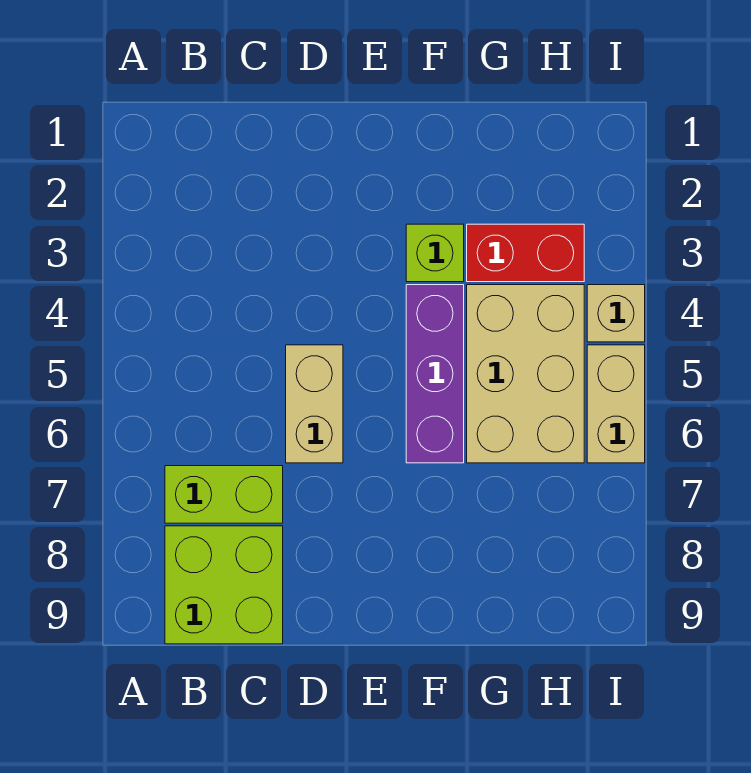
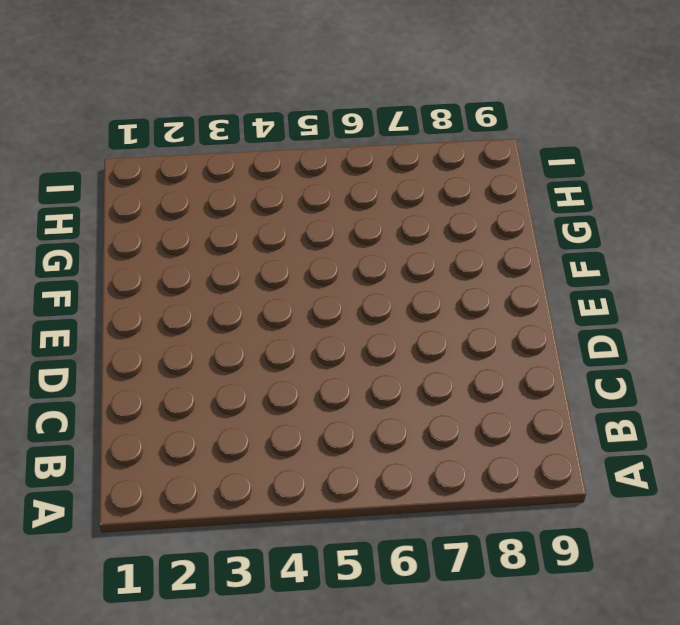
none -> lime brick B7:C7 level 1
none -> lime brick B8:C9 level 1

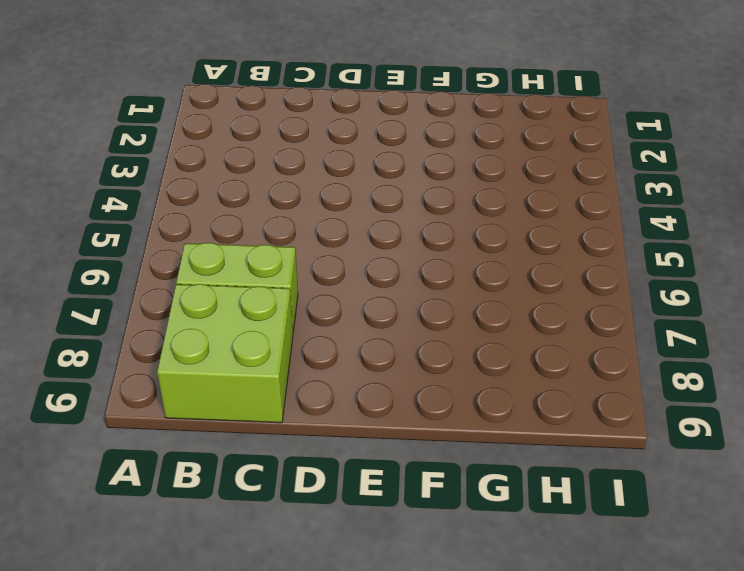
none -> tan brick D5:D6 level 1
none -> lime brick F3 level 1

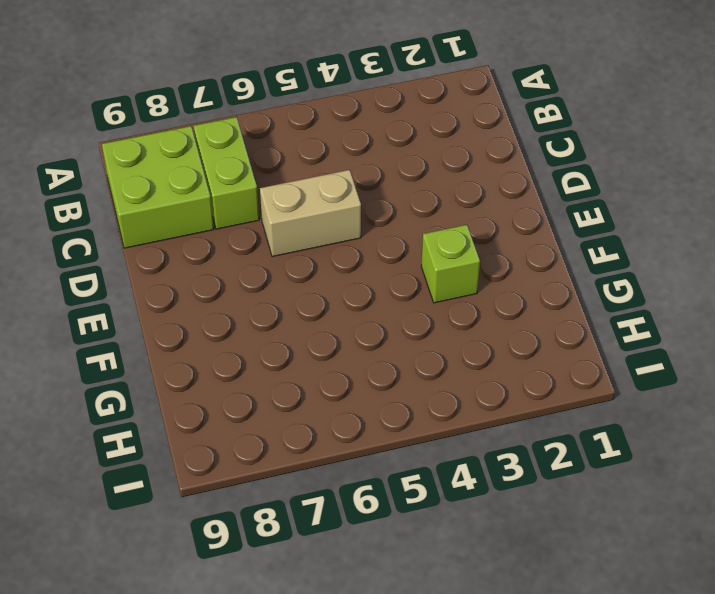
none -> purple brick F4:F6 level 1
none -> red brick G3:H3 level 1

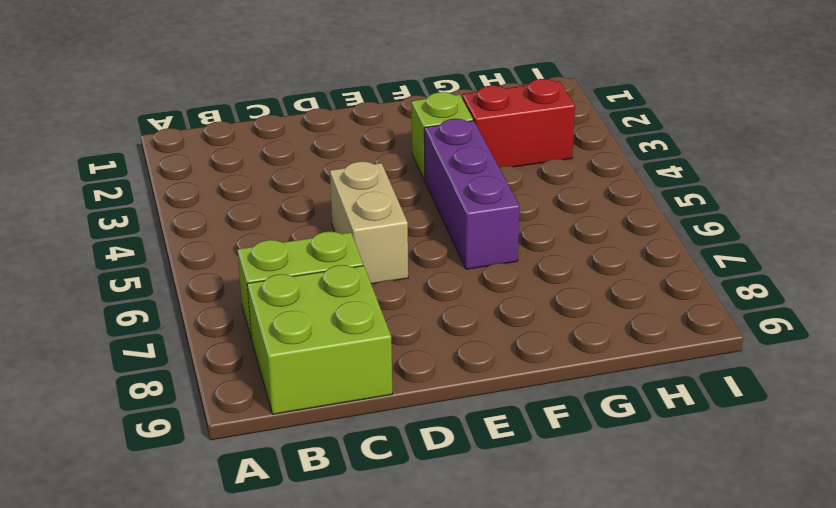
none -> tan brick G4:H6 level 1
none -> tan brick I4 level 1

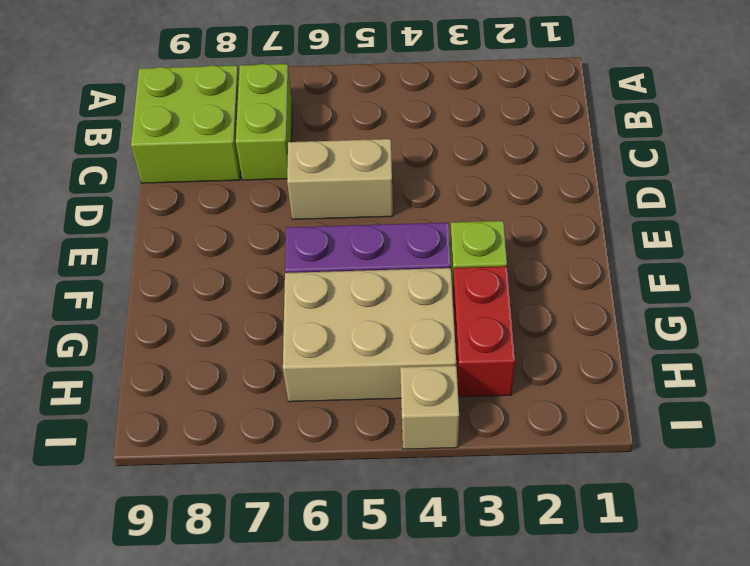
none -> tan brick I5:I6 level 1

